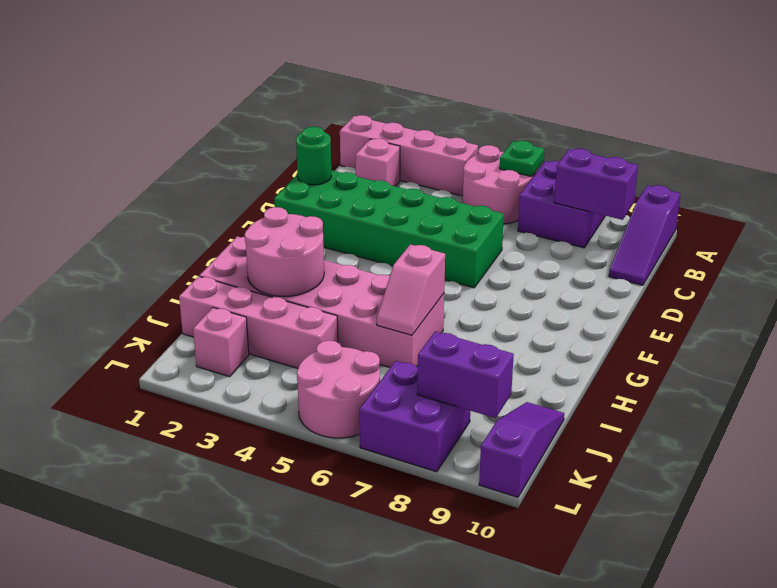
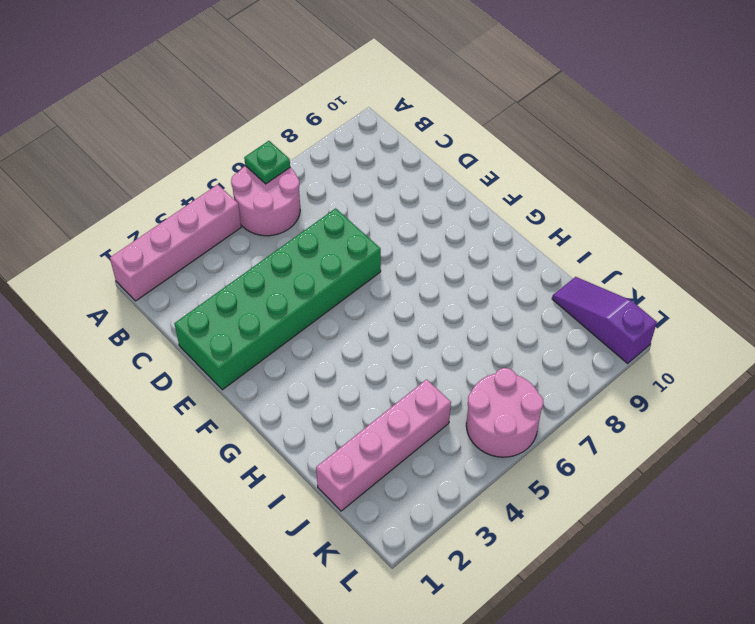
none -> purple brick A7:B8 level 1
none -> purple slope A10:C10 level 1 top A
none -> pink brick B2 level 1

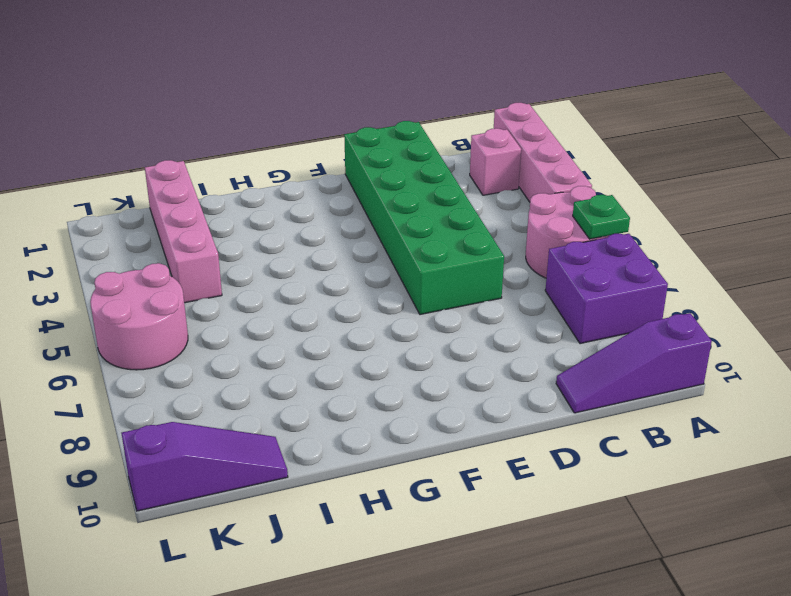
none -> pink brick H1:I6 level 1
none -> pink brick K2 level 1
none -> purple brick K7:L8 level 1

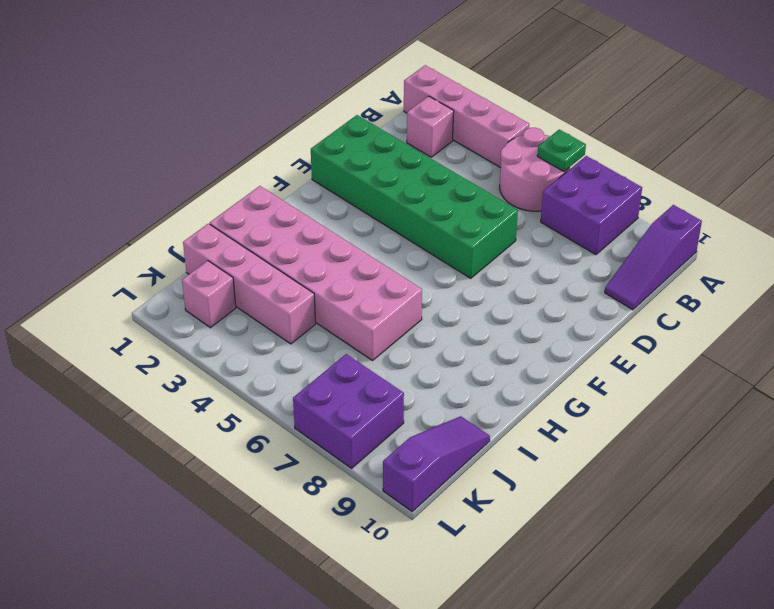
none -> pink round brick K5:L6 level 1
none -> purple brick B8:B9 level 2
none -> green round brick D1 level 2

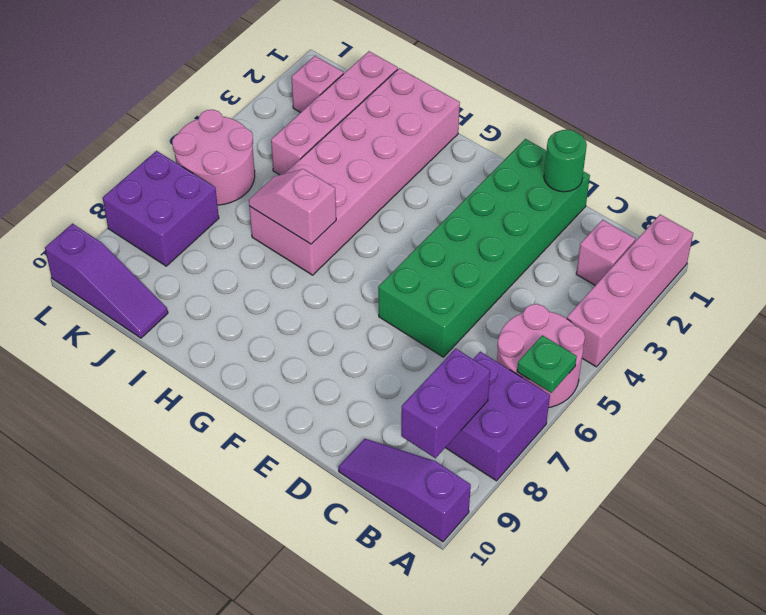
none -> pink round brick H2:I3 level 2
none -> purple brick K8:K9 level 2

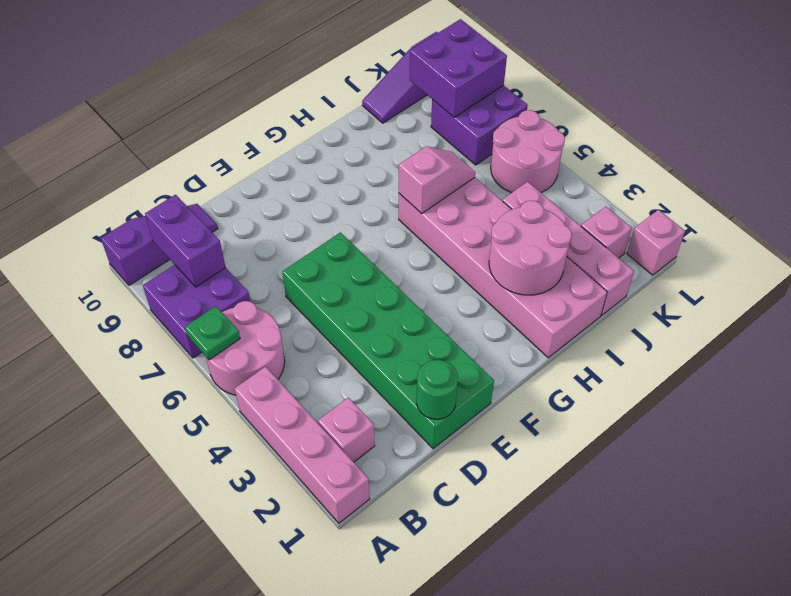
purple brick K8:L9 level 2 -> purple brick K8:K9 level 2
pink brick L1 level 1 -> none

